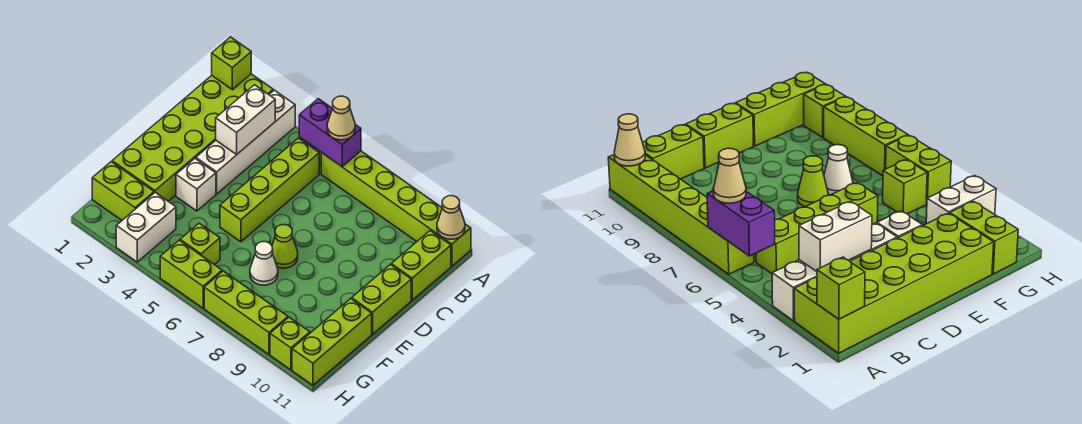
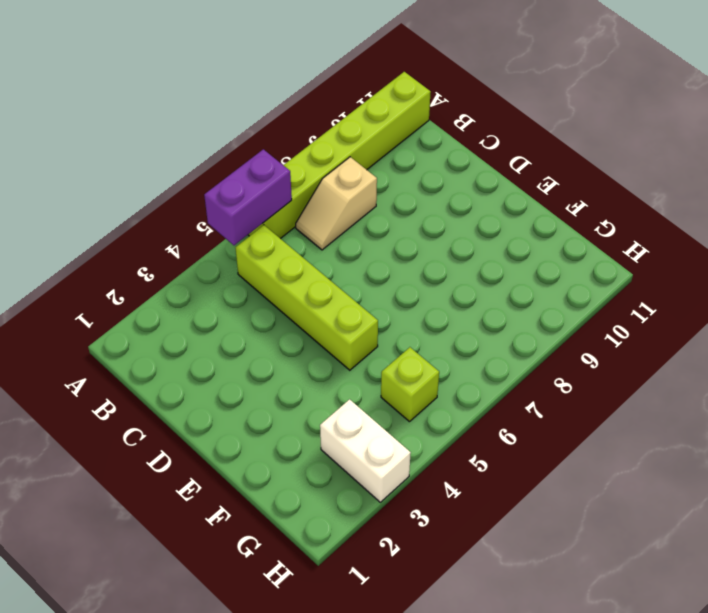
tan slope B7:B8 level 1 top 8 -> none
none -> lime brick A1:F2 level 1
none -> white brick A3:D3 level 1
none -> lime brick B11:C11 level 1

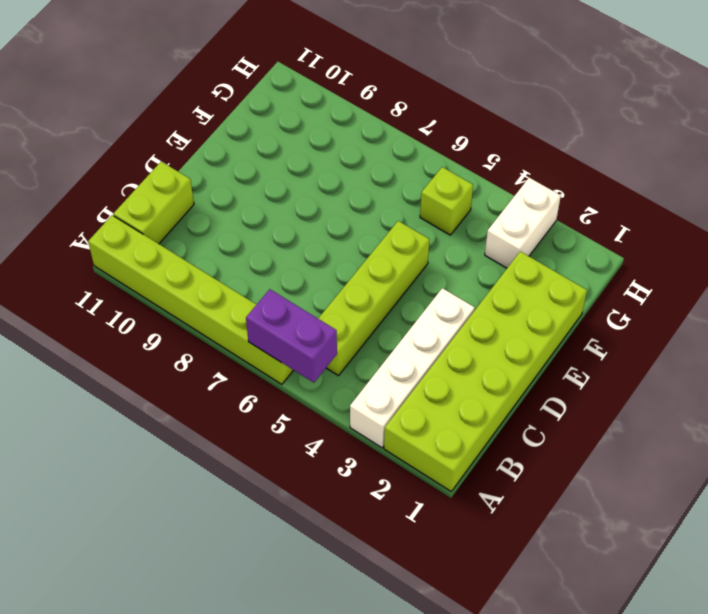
none -> lime brick D11:E11 level 1
none -> white brick E3 level 1
none -> lime cone E7 level 1

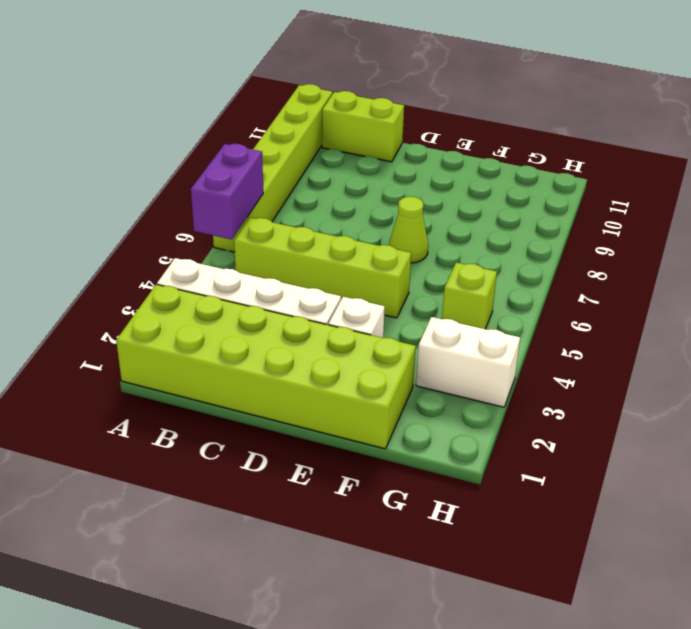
none -> lime brick D11:E11 level 1
none -> white cone F7 level 1
none -> lime brick F11:H11 level 1

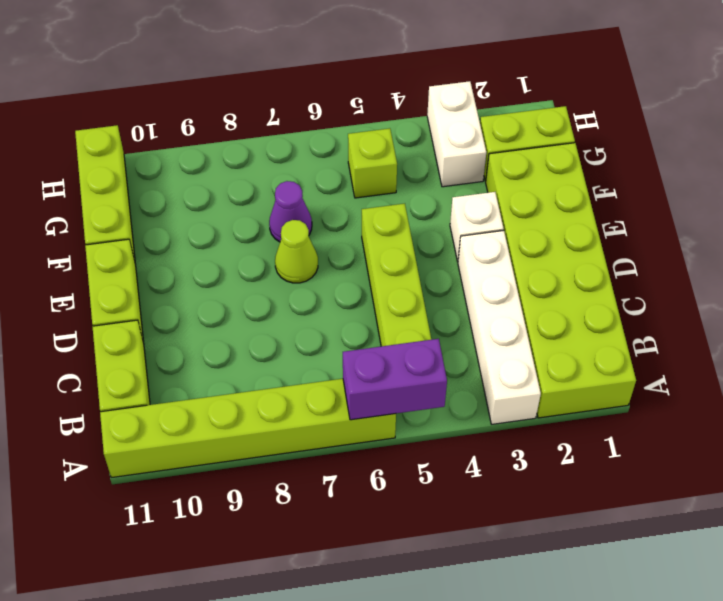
purple cone F7 level 1 -> white cone F7 level 1
none -> lime brick H5:H6 level 1
none -> lime brick H7:H9 level 1
none -> lime brick H10 level 1

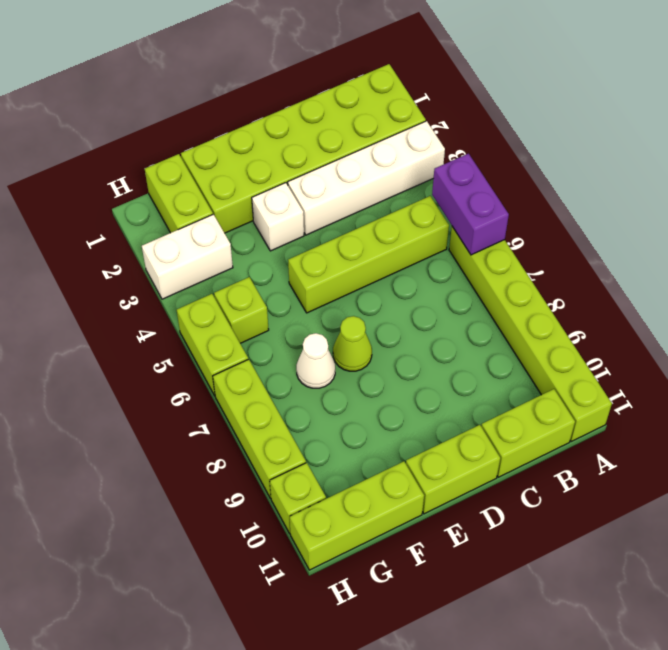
none -> lime brick A1 level 2
none -> tan cone A11 level 2
none -> white brick B3:C3 level 2

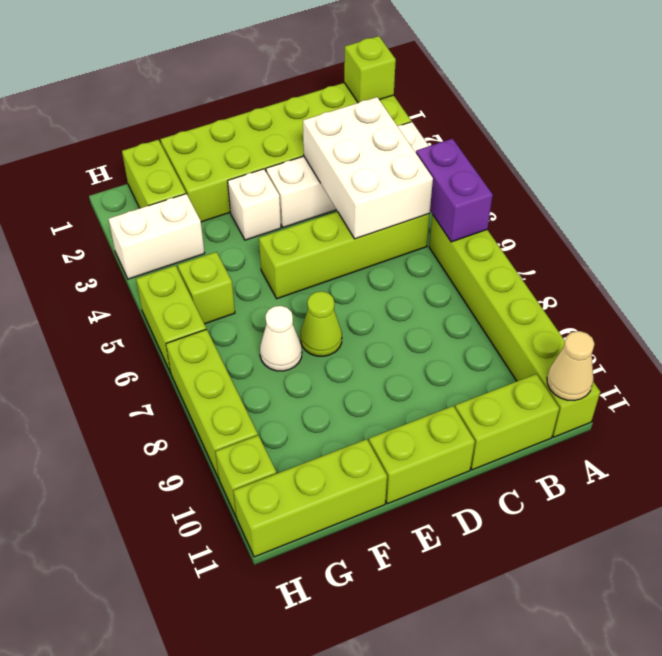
white brick B3:C5 level 2 -> white brick B3:C3 level 2
none -> tan cone A6 level 3

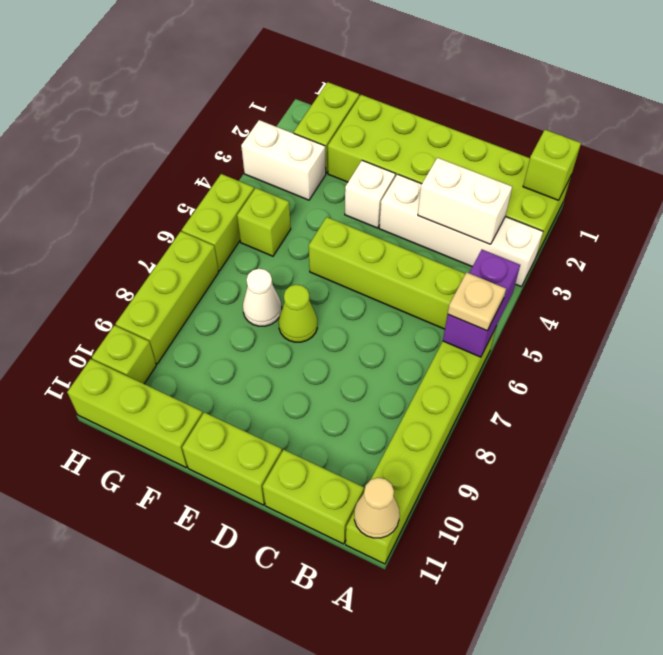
tan plate A6 level 3 -> tan cone A6 level 3

